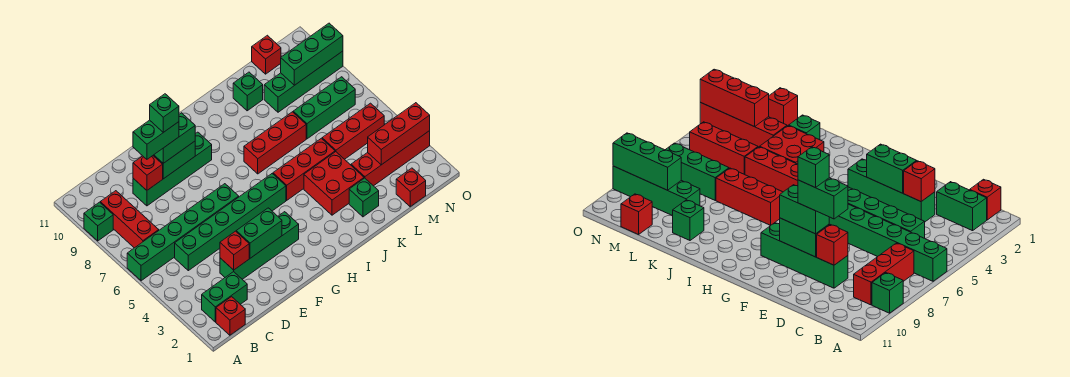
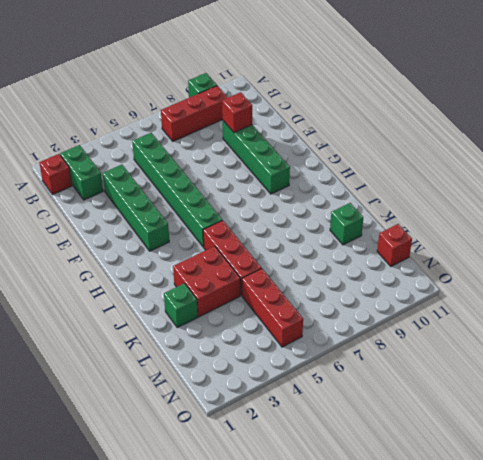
none -> green brick A6:F6 level 1
none -> red brick I7:K7 level 1
none -> red brick L3:O3 level 1

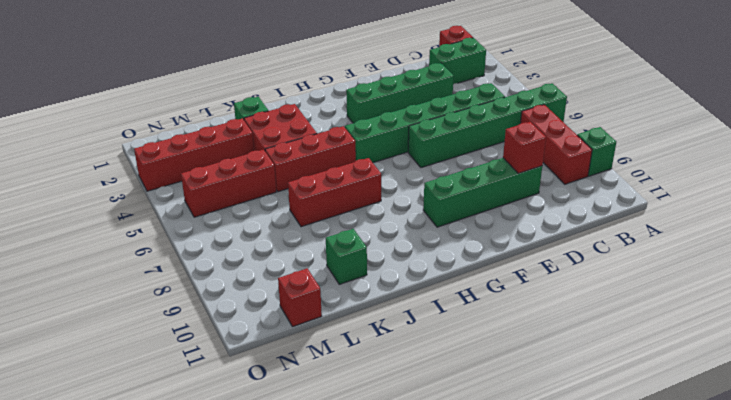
none -> green brick L7:N7 level 1
none -> green brick L9:O9 level 1
none -> red brick M1 level 1

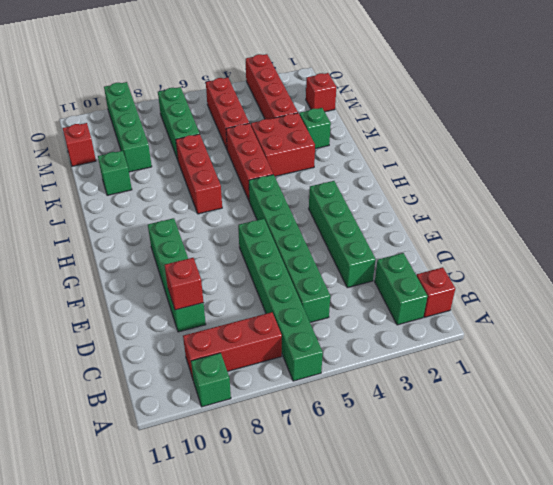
none -> red brick D3 level 2
none -> green brick E3:F3 level 2
none -> green brick E9:F9 level 2

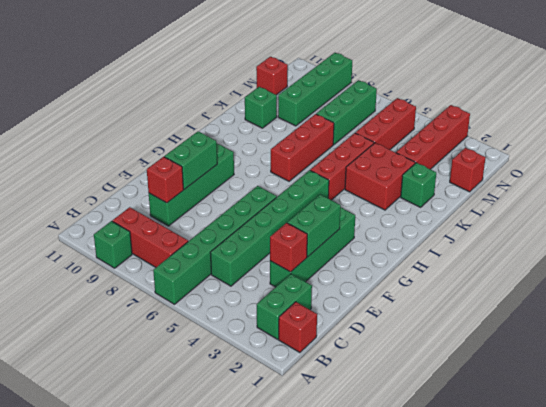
none -> red brick M3:O3 level 2
none -> green brick M9:O9 level 2
none -> green brick E9:F9 level 3

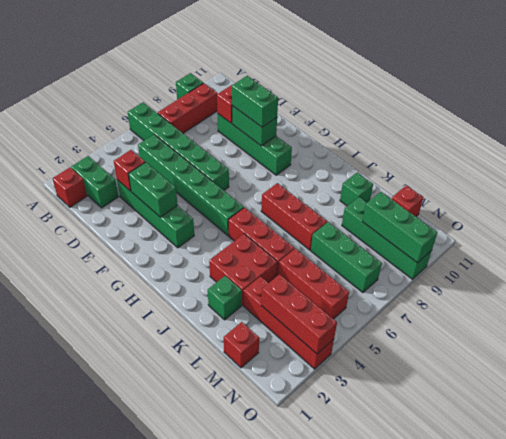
none -> green brick D9:E9 level 4
none -> green brick E9 level 5

